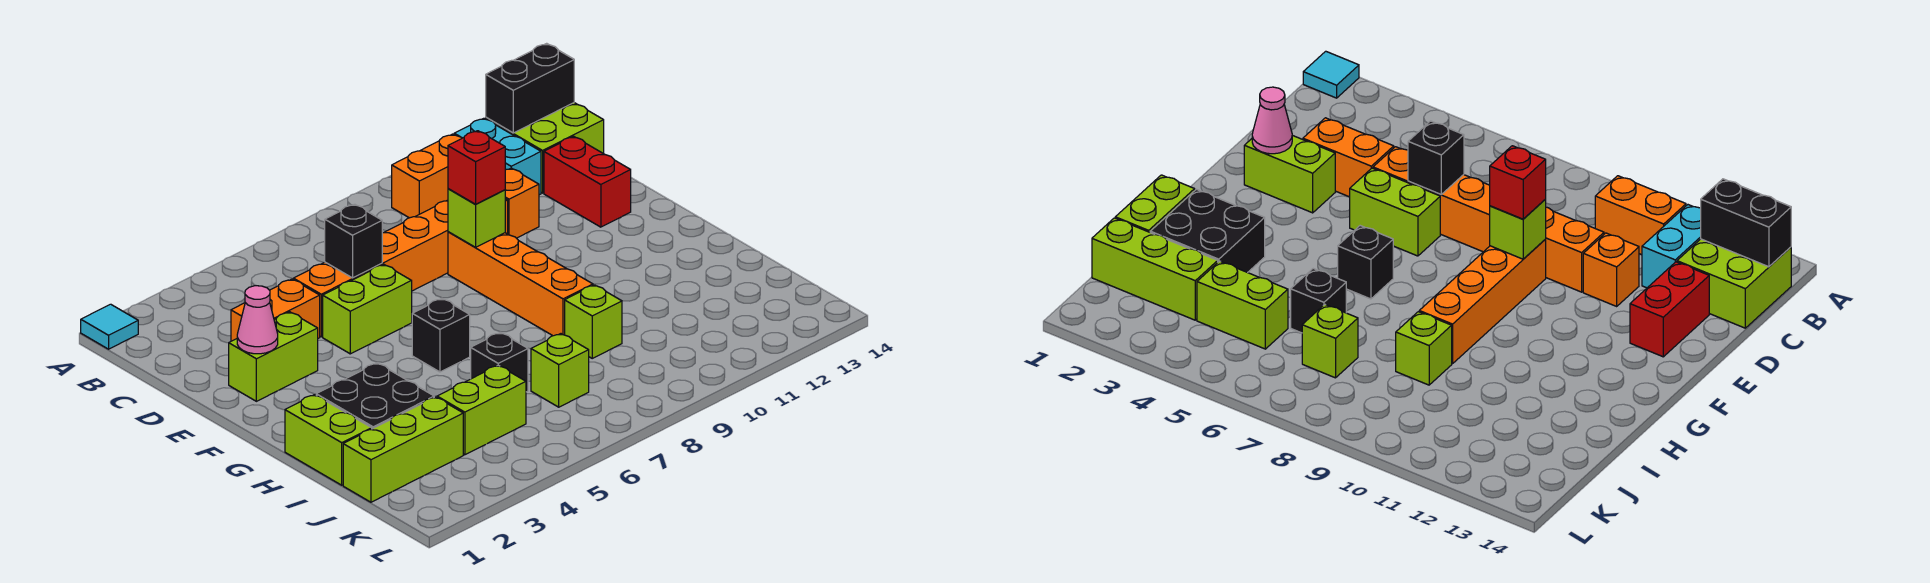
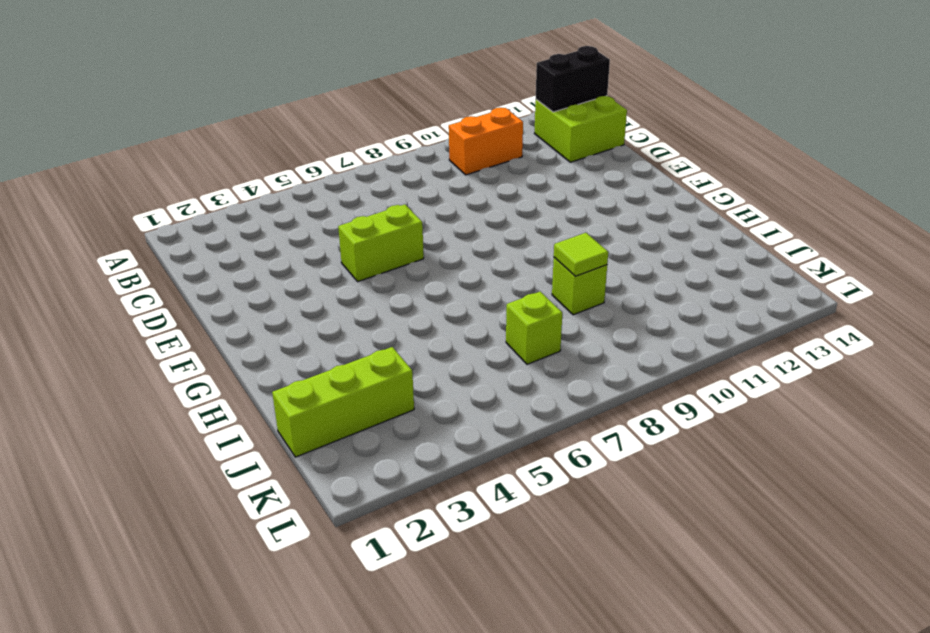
lime tile I9 level 2 -> none
none -> cyan tile A1 level 1
none -> cyan brick B12:C12 level 1
none -> orange brick D3:D4 level 1

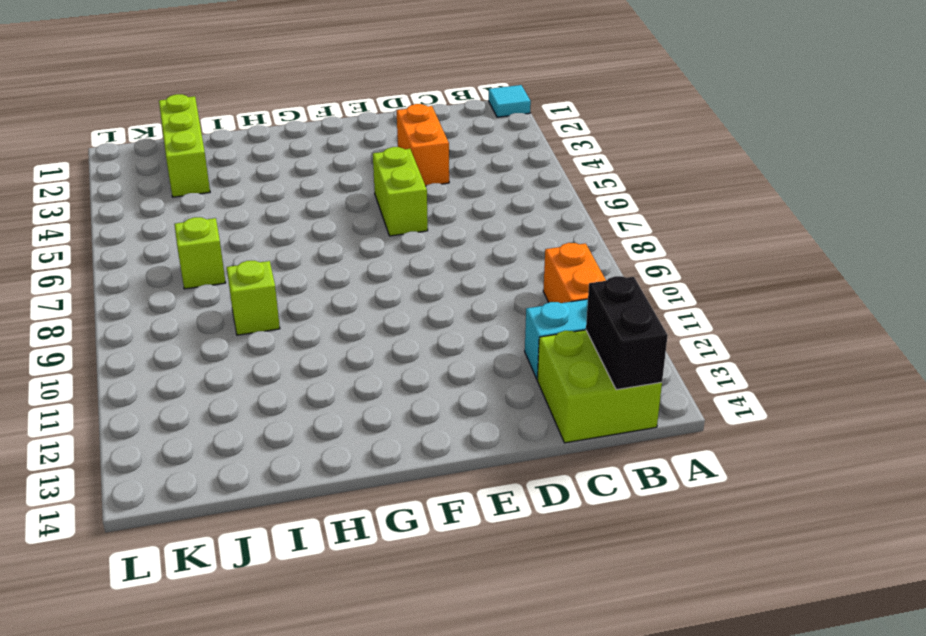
none -> orange brick D5:D10 level 1
none -> orange brick D11 level 1
none -> red brick D13:E13 level 1

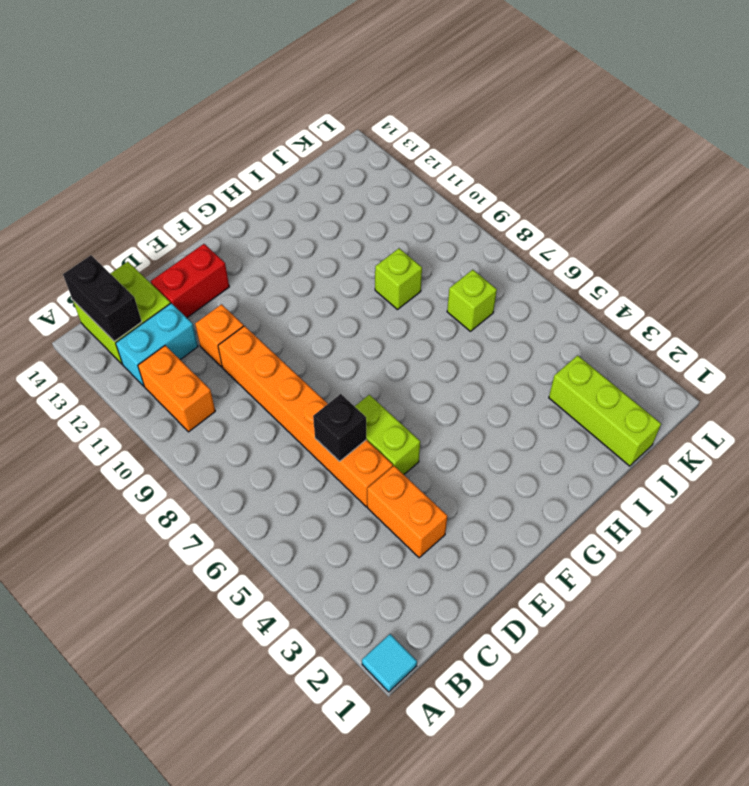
none -> lime brick E2:E3 level 1
none -> orange brick E9:H9 level 1
none -> black brick G6 level 1

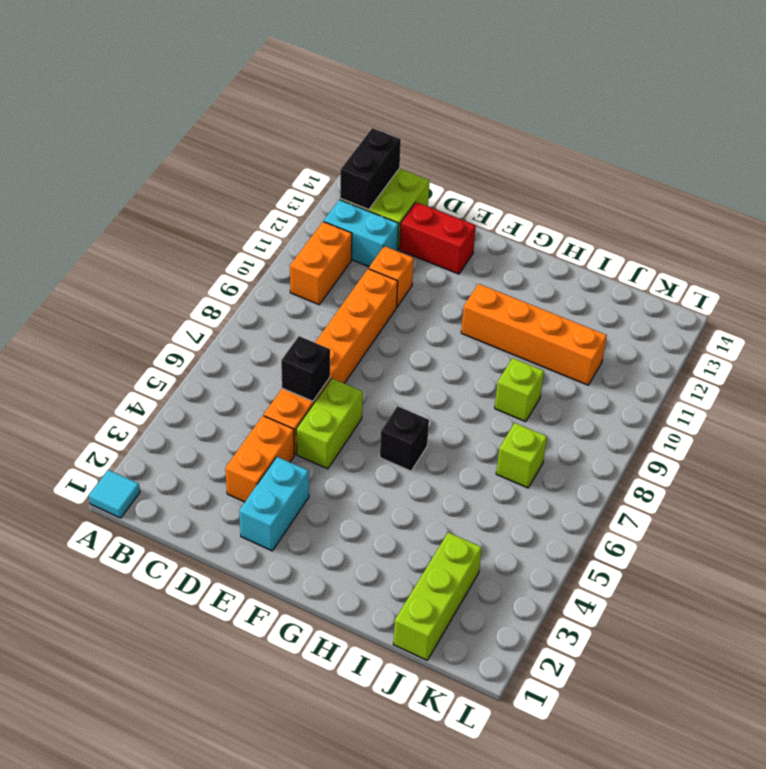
cyan brick E2:E3 level 1 -> lime brick E2:E3 level 1
orange brick G11:J11 level 1 -> orange brick E9:H9 level 1
none -> lime brick H1:I1 level 1
none -> black brick H2:I3 level 1
none -> black brick I6 level 1

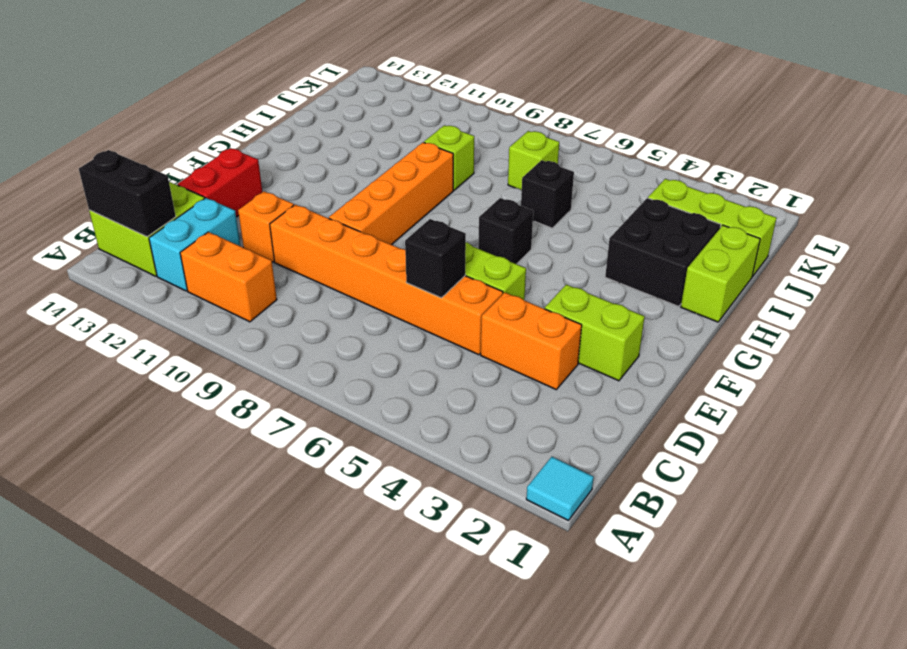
none -> lime brick J4:J5 level 1
none -> pink cone E2 level 2
none -> lime brick E9 level 2

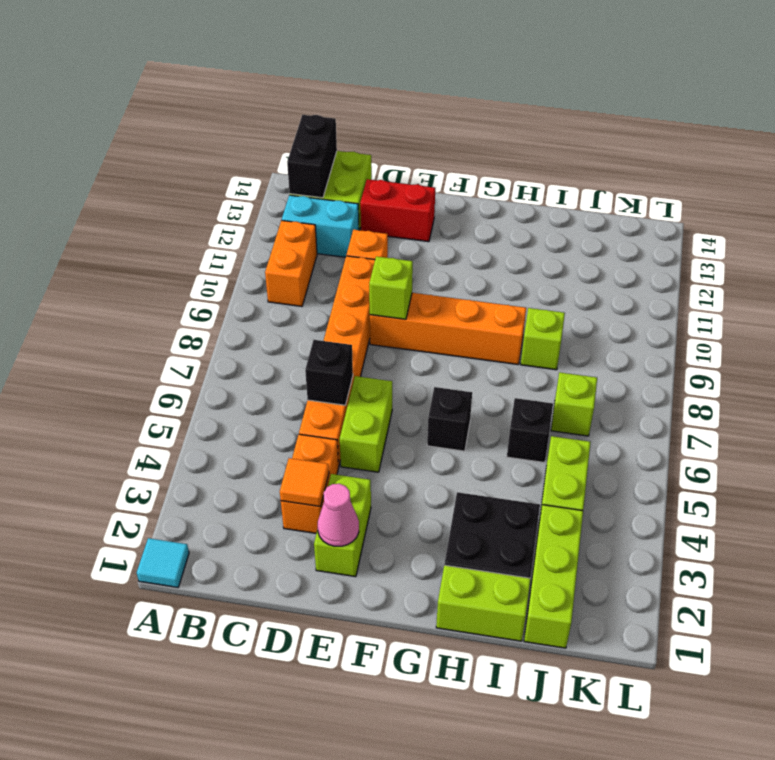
orange tile D3 level 2 -> none
none -> red brick E9 level 3

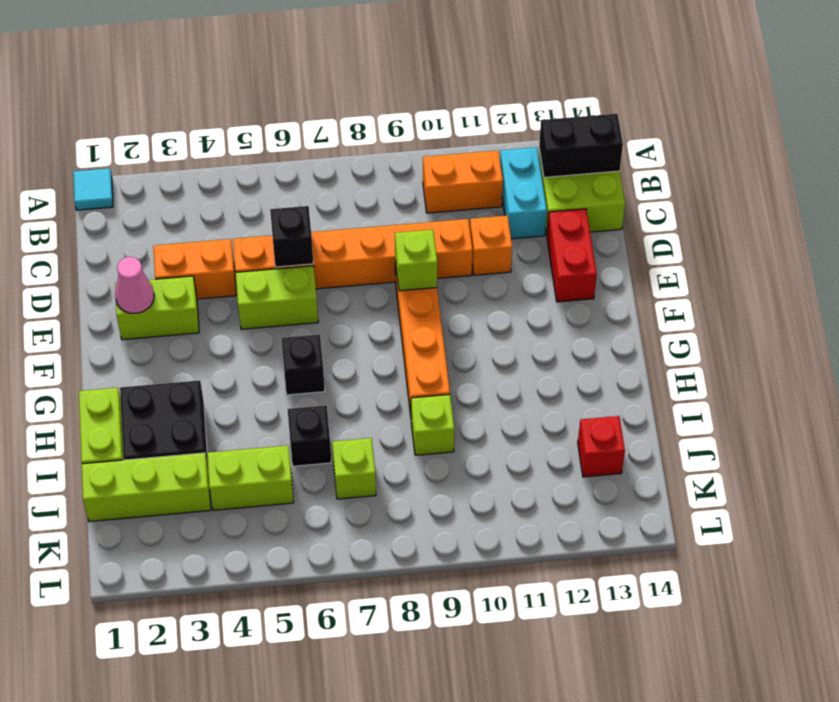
red brick J13 level 1 -> red brick E9 level 3

